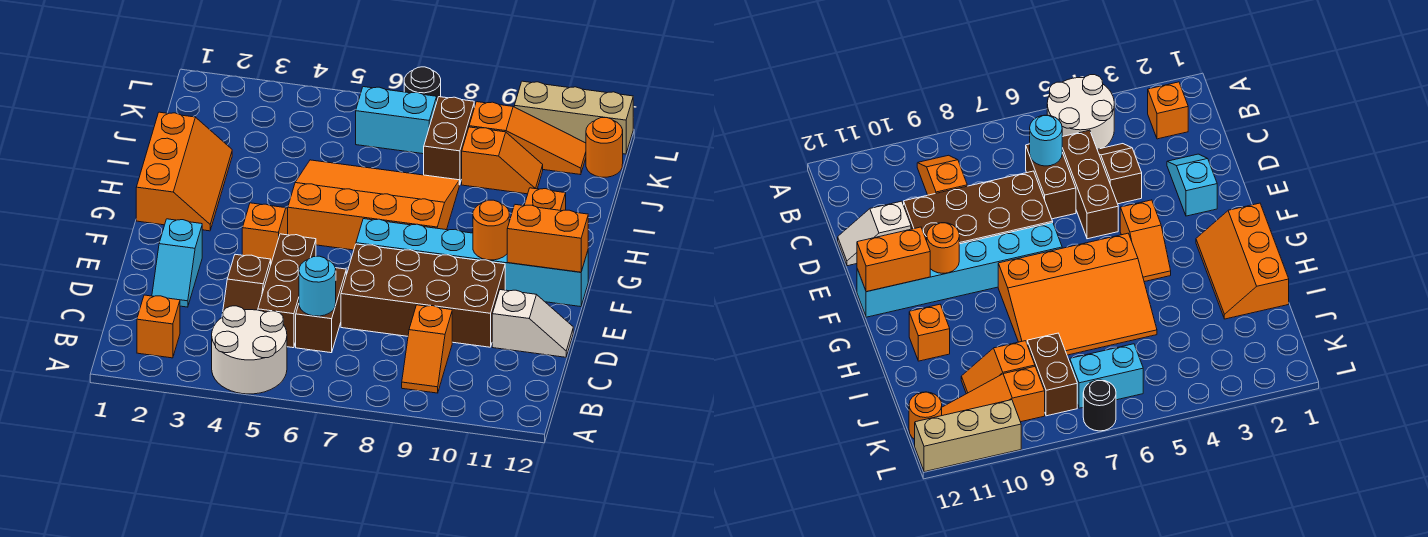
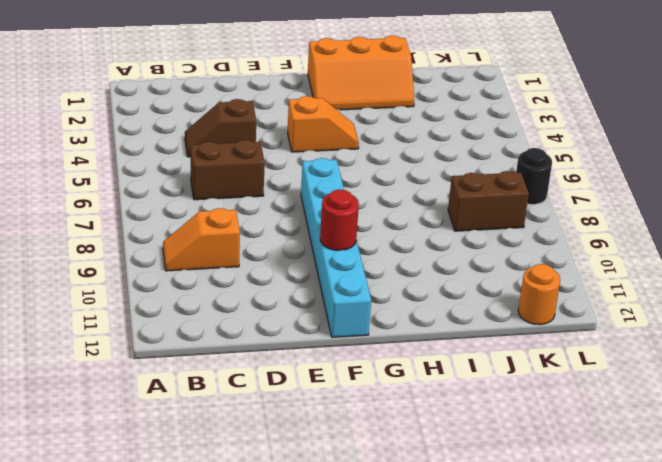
red round brick F10 level 2 -> orange round brick F10 level 2
none -> white round brick A4:B5 level 1
none -> orange brick B2 level 1
none -> brown brick C5:E5 level 1

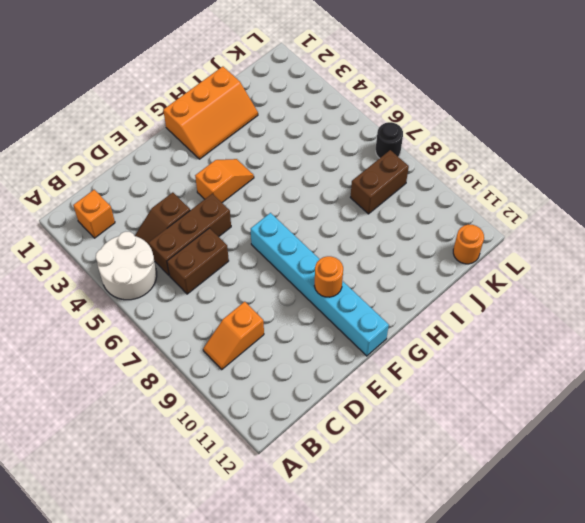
none -> cyan slope D2:E2 level 1 top E
none -> brown brick D7:E10 level 1
none -> white slope D11:D12 level 1 top 11

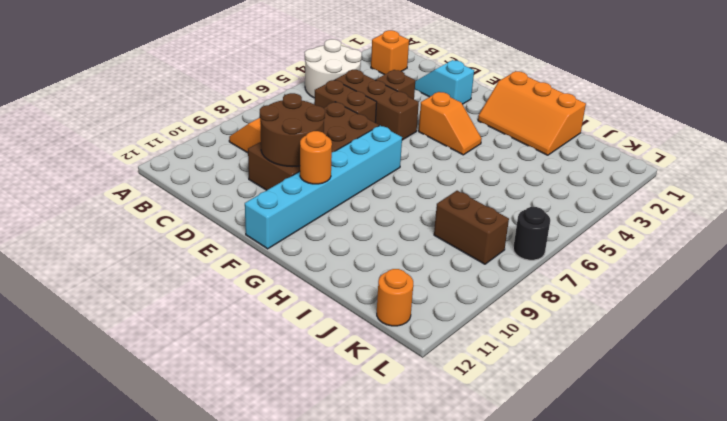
brown round brick D9:E10 level 2 -> none
none -> white slope D11:D12 level 1 top 11
none -> orange slope G5:I8 level 1 top G
none -> orange brick H11 level 1

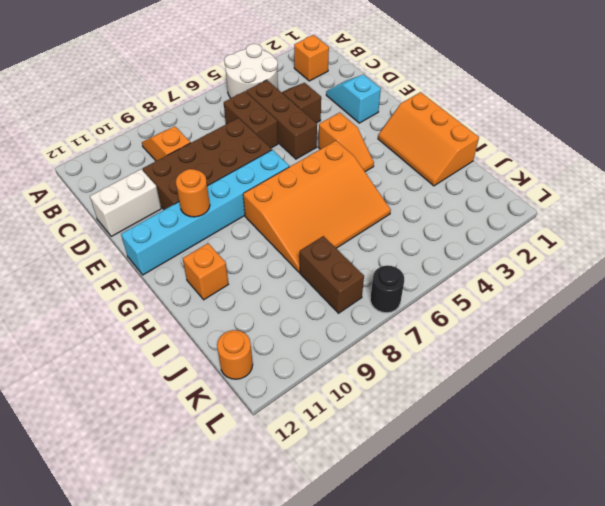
white brick D11:D12 level 1 -> white slope D11:D12 level 1 top 11
none -> orange slope J9:J10 level 1 top 9
none -> cyan brick K6:K7 level 1
none -> orange slope K9:K11 level 1 top 9

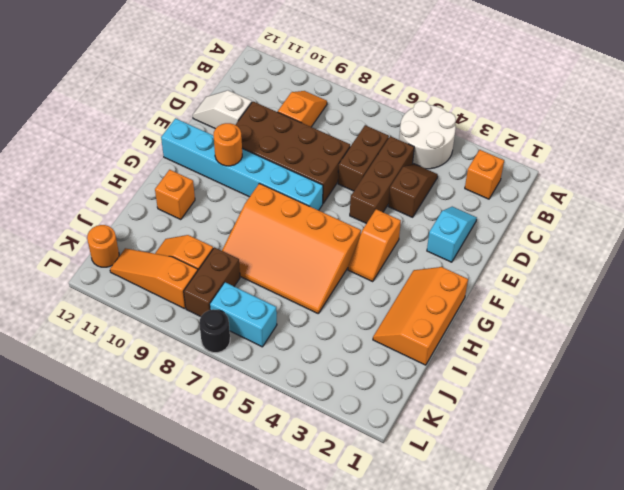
none -> tan brick L10:L12 level 1
none -> cyan round brick C6 level 2
none -> orange brick F11:F12 level 2

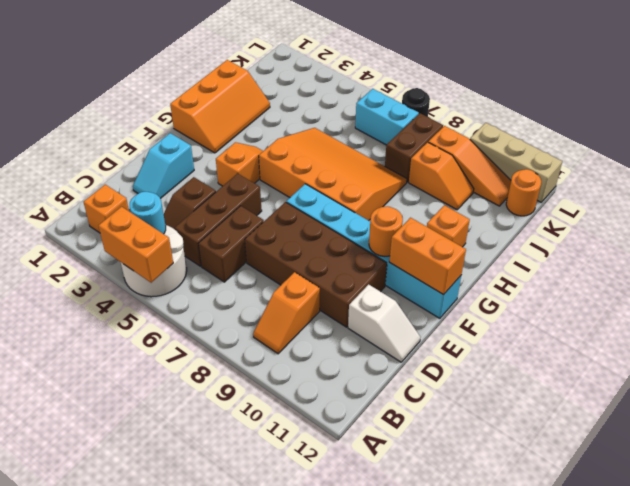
orange brick A4:A5 level 2 -> none
cyan round brick B4 level 2 -> cyan round brick C6 level 2

